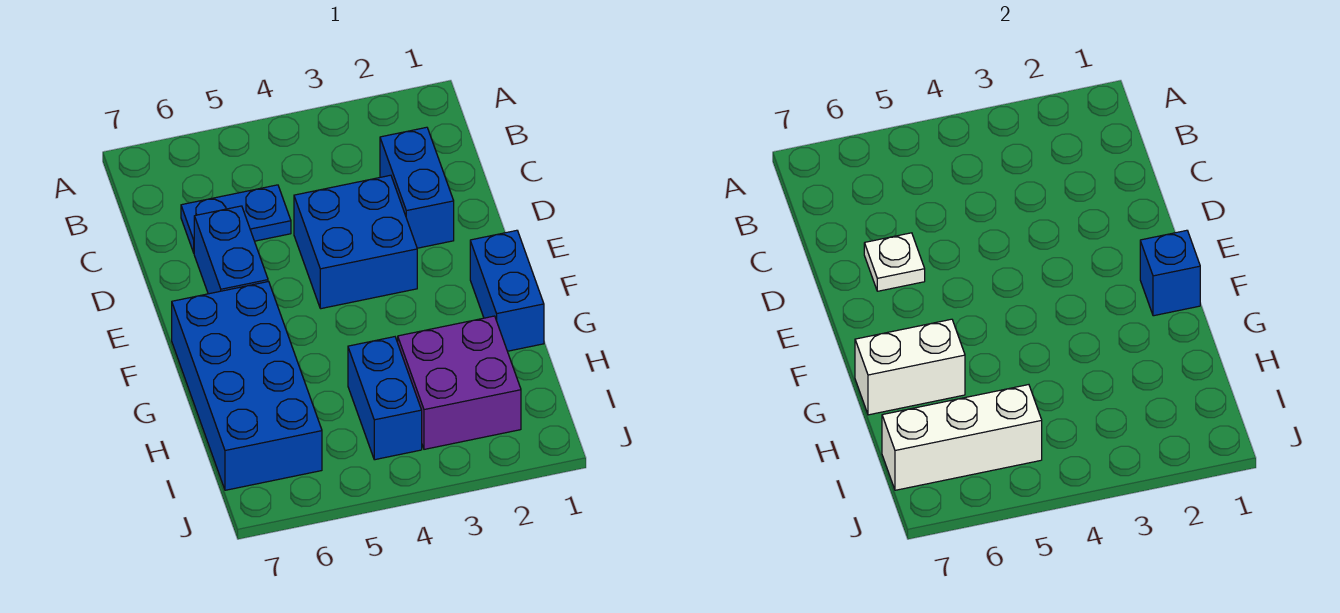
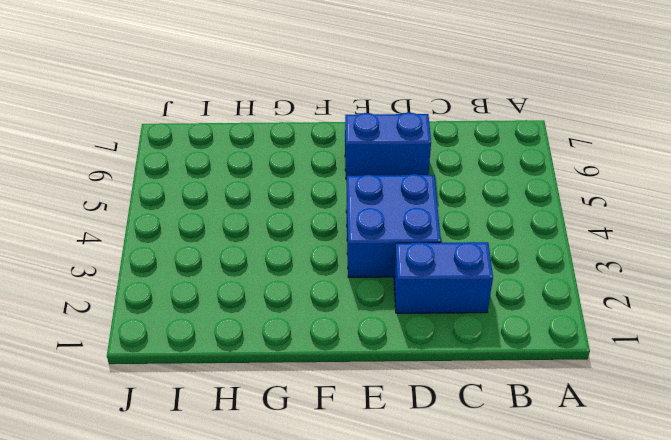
none -> blue plate C5:C6 level 1
none -> blue brick F1:G1 level 1
none -> blue brick F6:I7 level 1

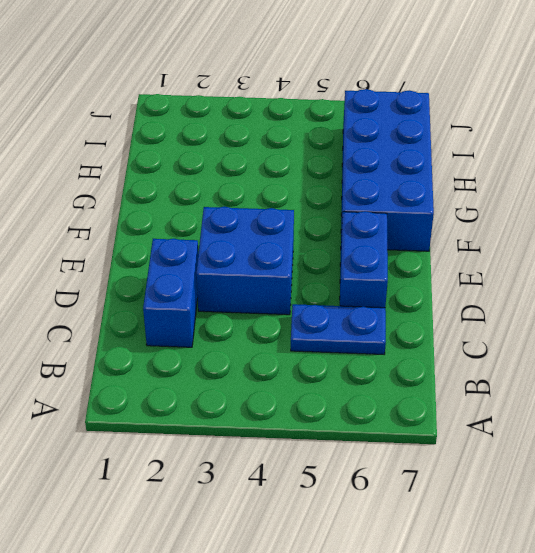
none -> blue brick F1:G1 level 1
none -> purple brick H2:I3 level 1
none -> blue brick H4:I4 level 1

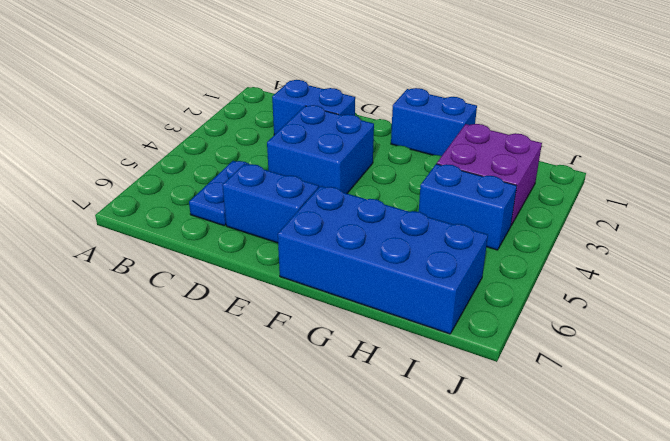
none -> white plate D6 level 2
none -> blue brick F1 level 2
none -> white brick G6:G7 level 2

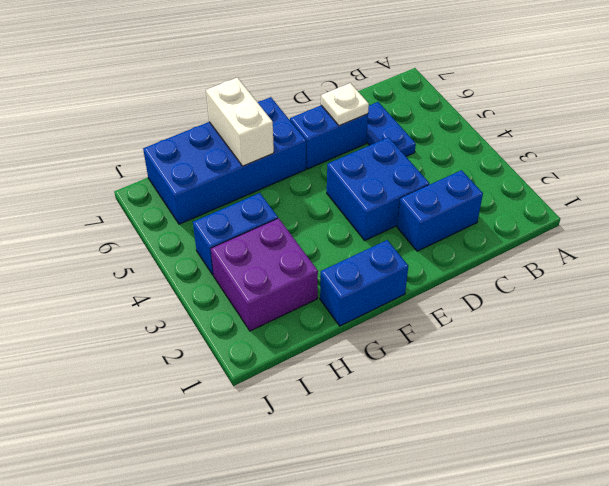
none -> blue brick F1 level 2
none -> white brick I5:I7 level 2

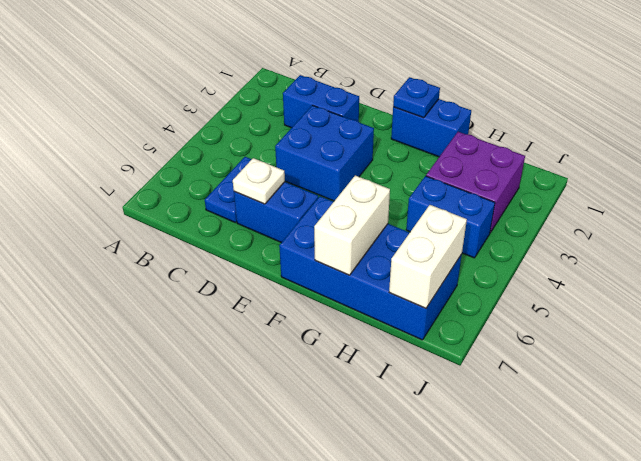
blue plate F1 level 2 -> blue brick F1 level 2
white brick I6:I7 level 2 -> white brick I5:I7 level 2

